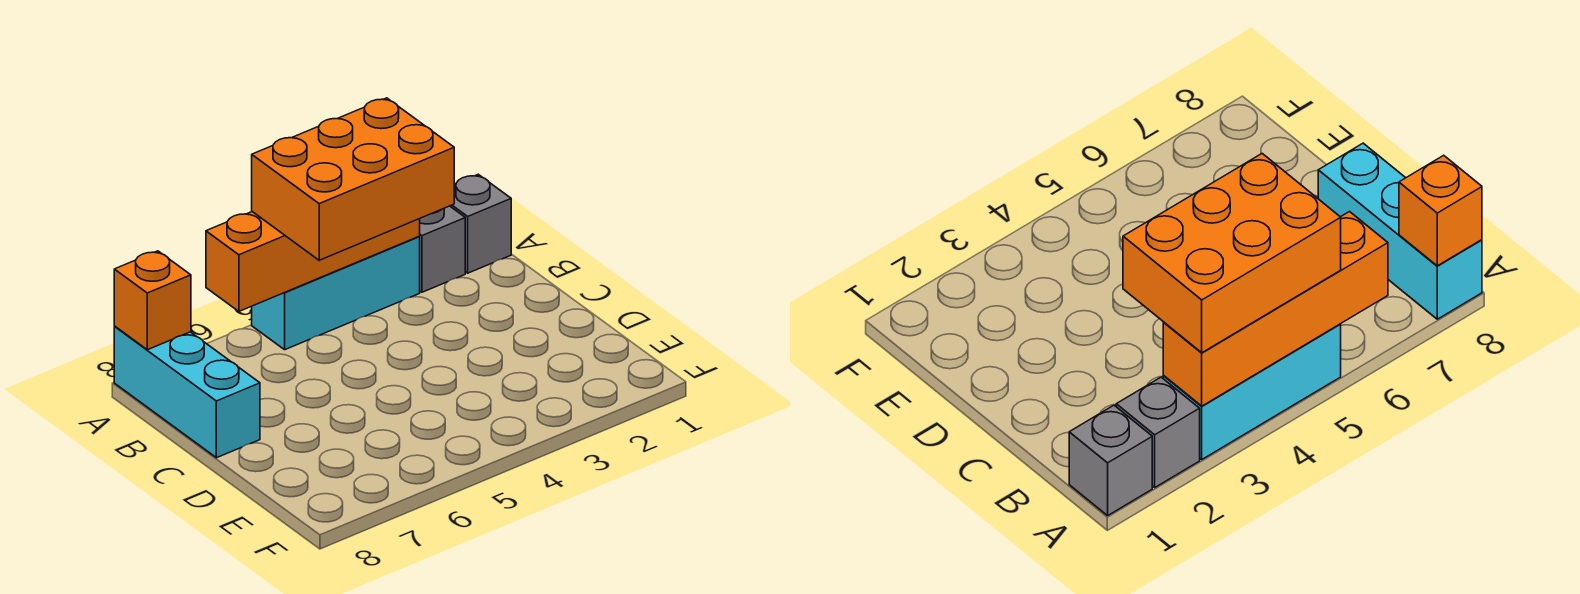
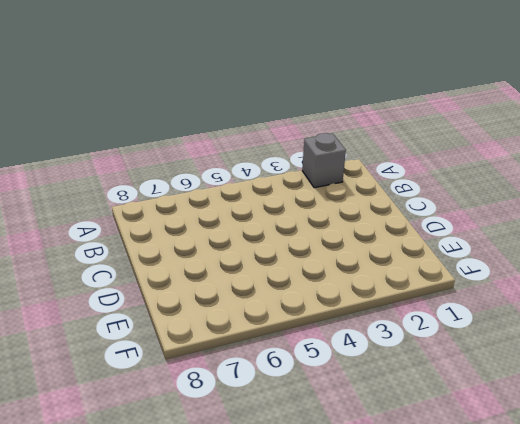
none -> grey brick A1 level 1
none -> cyan brick A3:A5 level 1

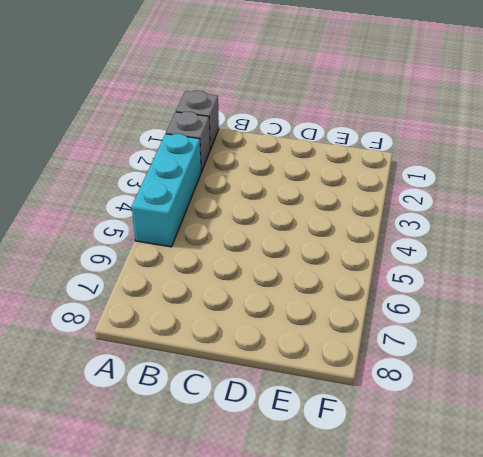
none -> cyan brick A8:C8 level 1
none -> orange brick A3:A6 level 2

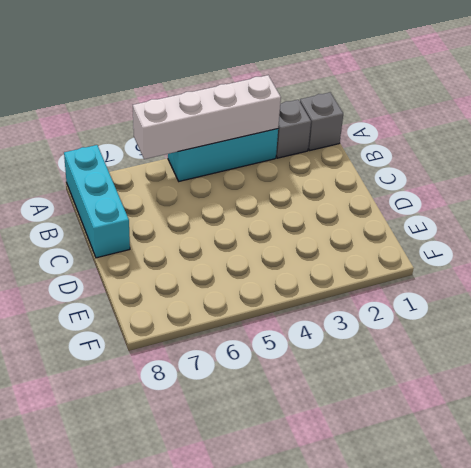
white brick A3:A6 level 2 -> orange brick A3:A6 level 2
none -> orange brick A8 level 2
none -> orange brick A3:B5 level 3

